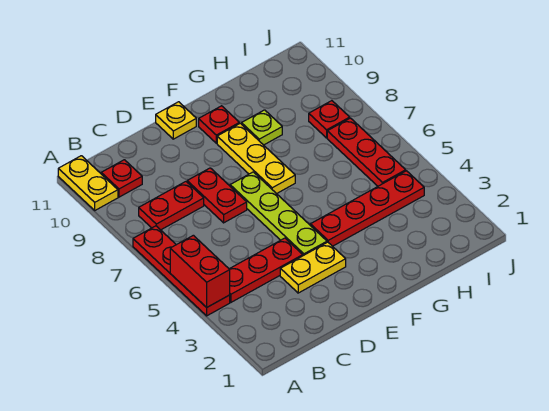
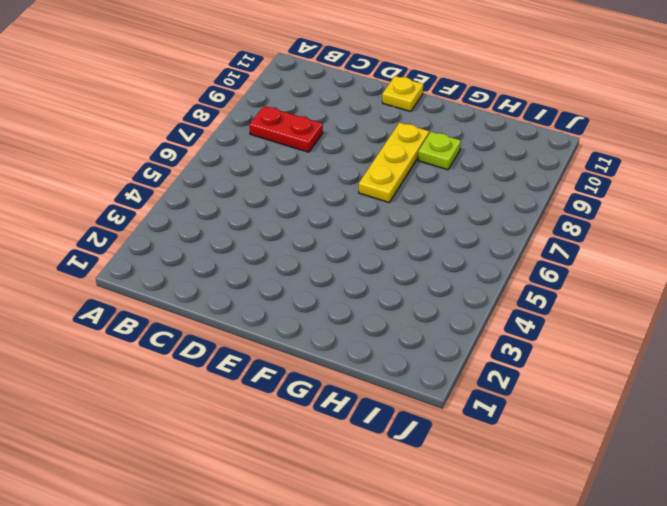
none -> red plate A4:A7 level 1
none -> yellow plate A10:A11 level 1
none -> red plate B4:D4 level 1

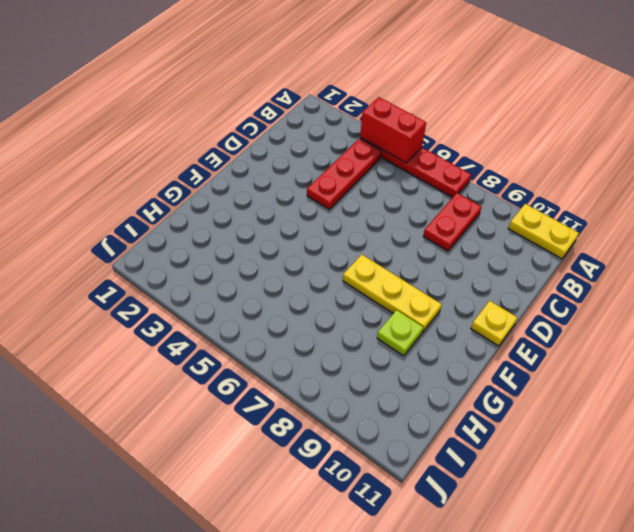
none -> red plate B10 level 1
none -> yellow plate D3:E3 level 1
none -> red plate D7:D8 level 1

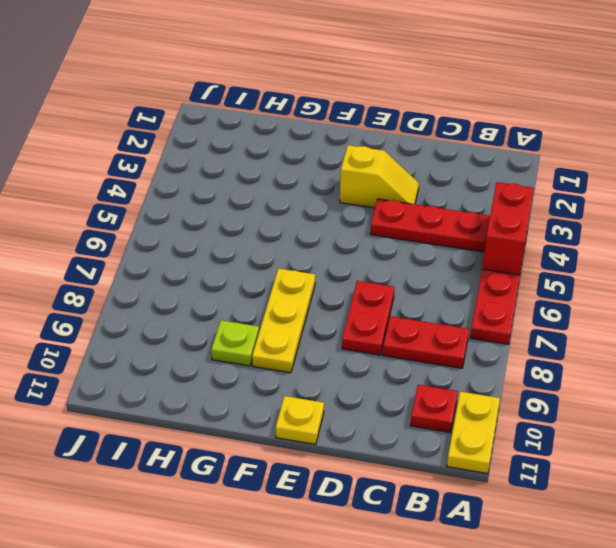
yellow slope D3:E3 level 1 top E -> yellow plate D3:E3 level 1
none -> lime plate E4:E7 level 1
none -> red plate F4:I4 level 1
none -> red plate F10 level 1

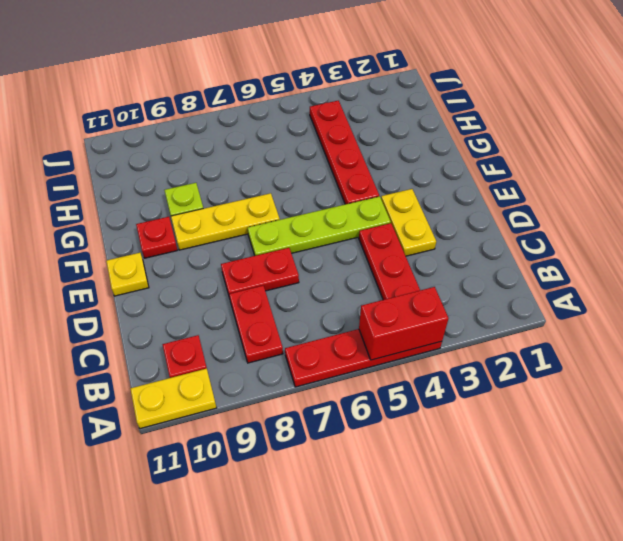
none -> red plate I5:I7 level 1
none -> red plate I8 level 1

